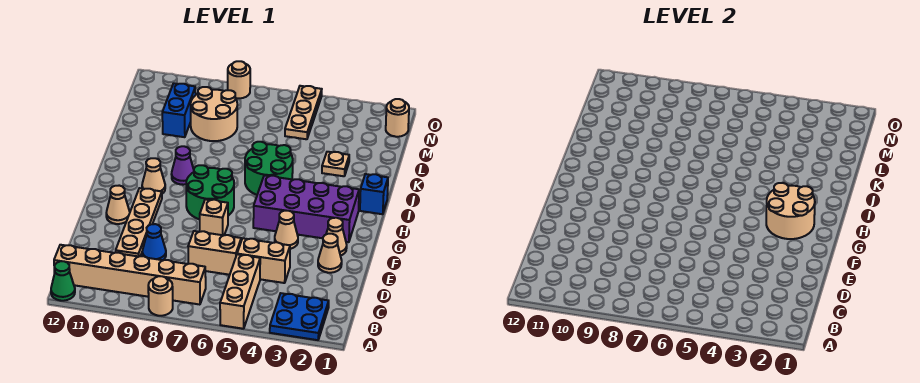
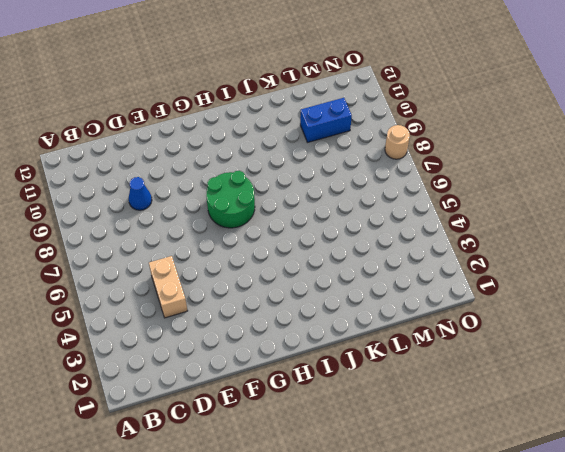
none -> blue plate A2:B3 level 1
none -> tan brick A5:C5 level 1
none -> tan round brick A8 level 1

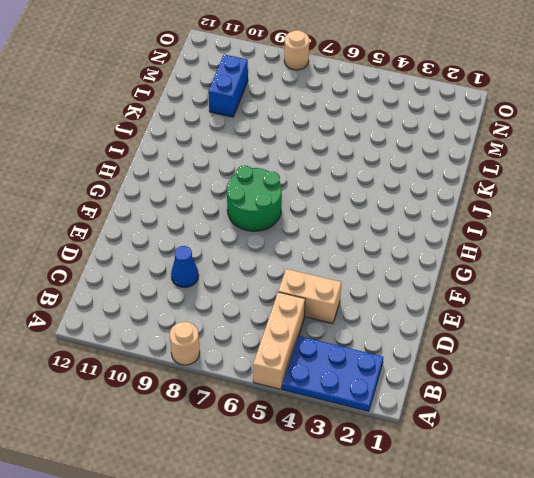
blue plate A2:B4 level 1 -> blue plate A2:B3 level 1
none -> green cone A12 level 1
none -> tan brick B7:B12 level 1
none -> tan brick D6:D7 level 1

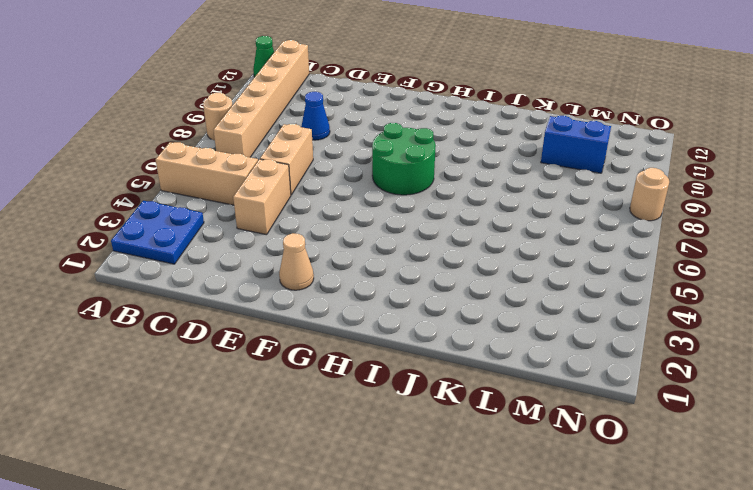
none -> tan plate D10:G10 level 1
none -> tan cone E2 level 1
none -> tan cone F4 level 1

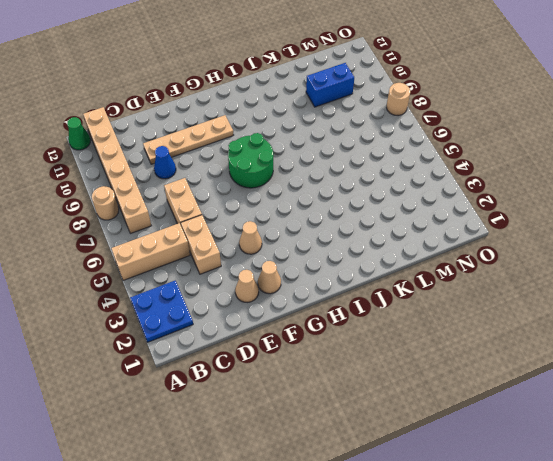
none -> tan brick F7 level 1
none -> tan cone F11 level 1
none -> purple brick G2:H5 level 1

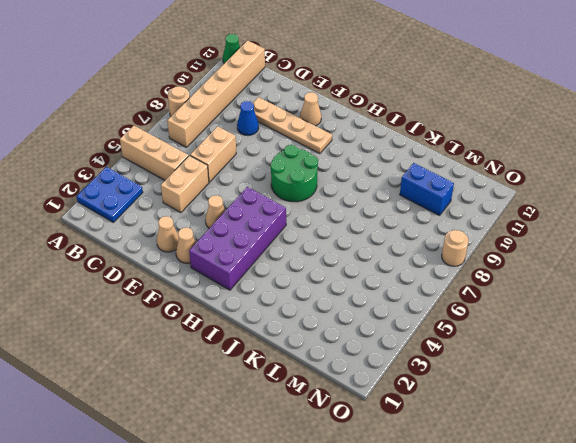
none -> tan brick F7 level 1
none -> tan cone H10 level 1
none -> blue brick I1 level 1

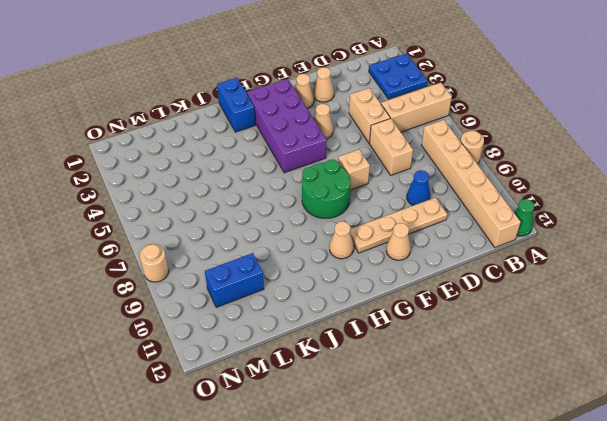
blue brick I1:I2 level 1 -> blue brick I1 level 1
none -> green round brick I5:J6 level 1
none -> purple cone I9 level 1
none -> tan plate K3 level 1

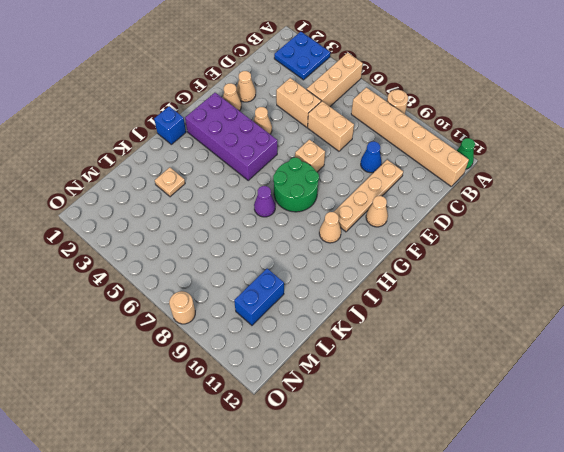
purple cone I7 level 1 -> purple cone I9 level 1
none -> green round brick I5:J6 level 1
none -> tan round brick L8:M9 level 1
none -> tan plate M5:O5 level 1

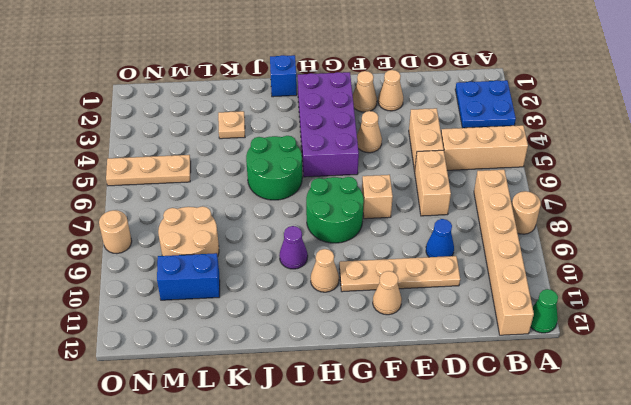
none -> tan round brick N1 level 1
none -> tan round brick G2:H3 level 2

